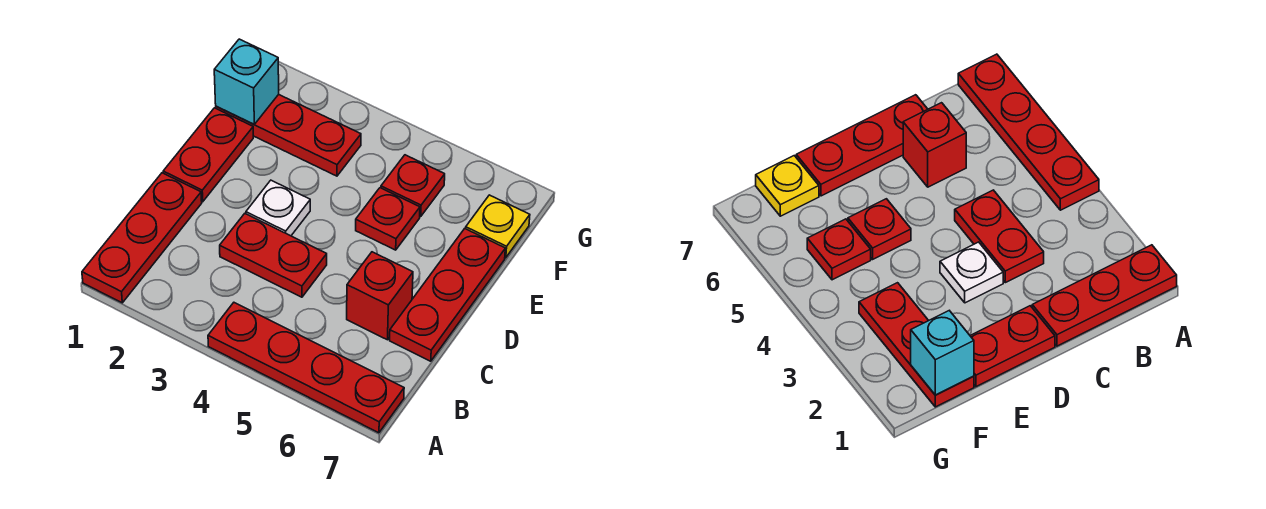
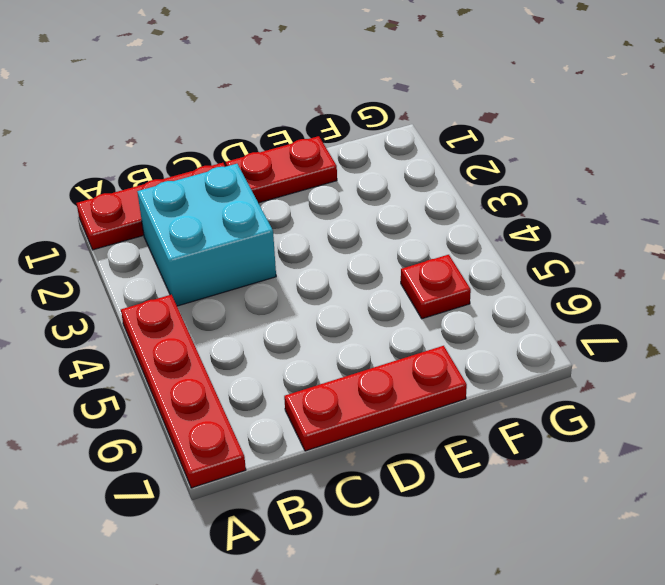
cyan brick B2:C3 level 1 -> red plate C3:C4 level 1
none -> red brick C6 level 1
none -> white plate D3 level 1
none -> red plate E5 level 1

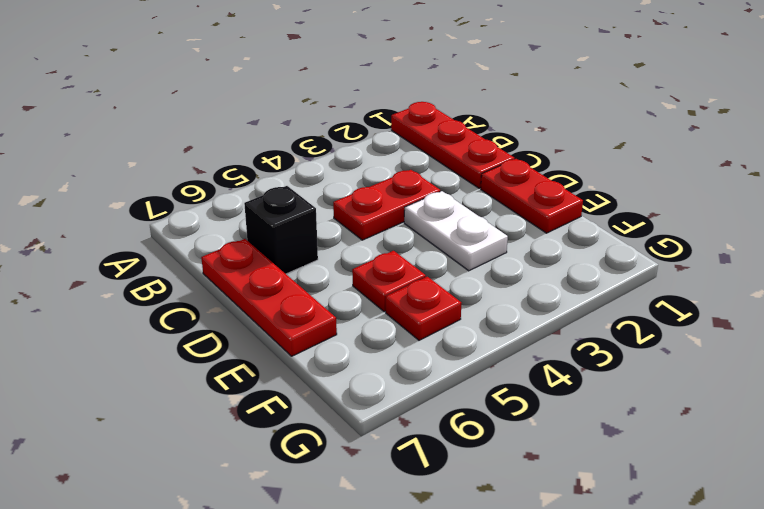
black brick C6 level 1 -> red brick C6 level 1
white plate D3:E3 level 1 -> white plate D3 level 1
none -> red plate A4:A7 level 1
none -> red plate F1:F3 level 1
none -> yellow plate F7 level 1

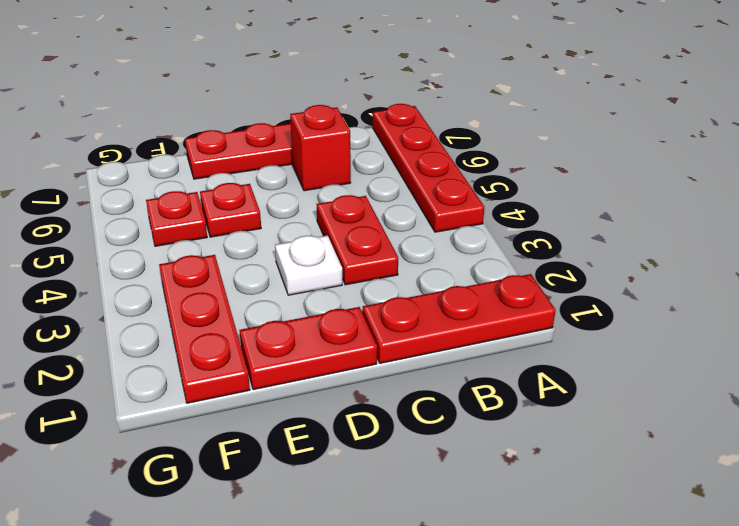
none -> yellow plate F7 level 1
none -> cyan brick F1 level 2

